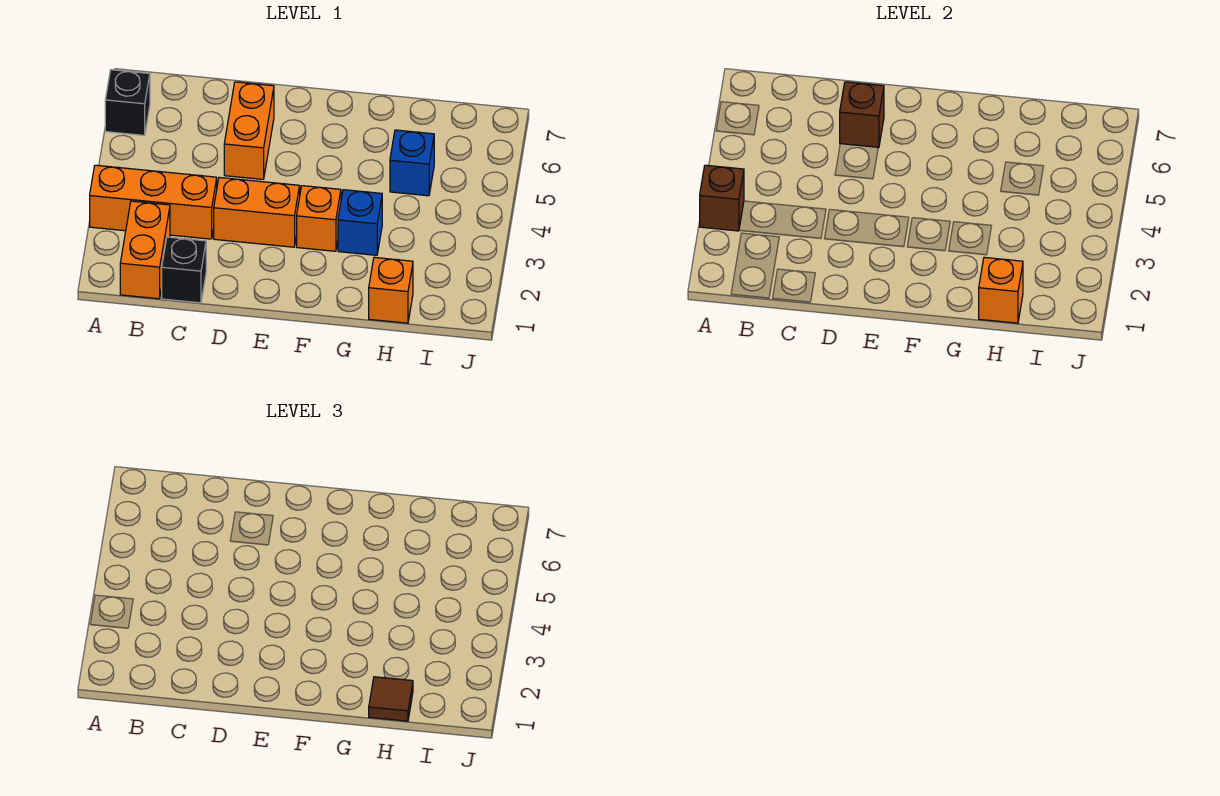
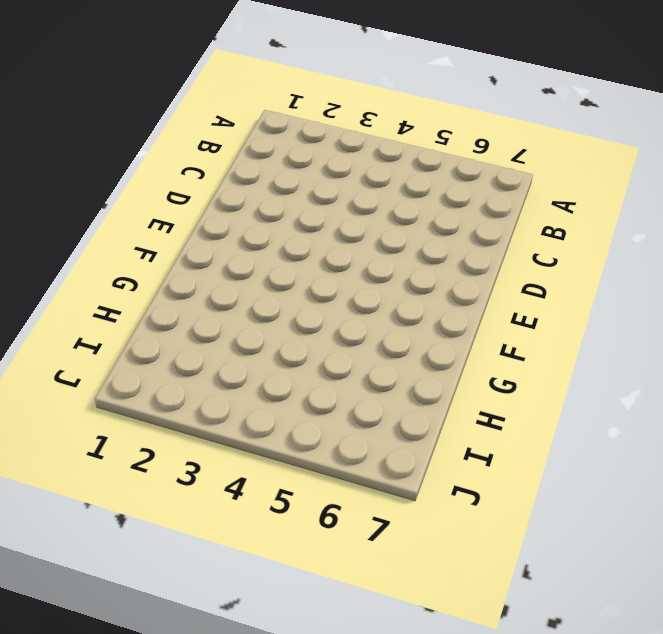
none -> orange brick A3:C3 level 1
none -> black brick A6 level 1
none -> orange brick B1:B2 level 1

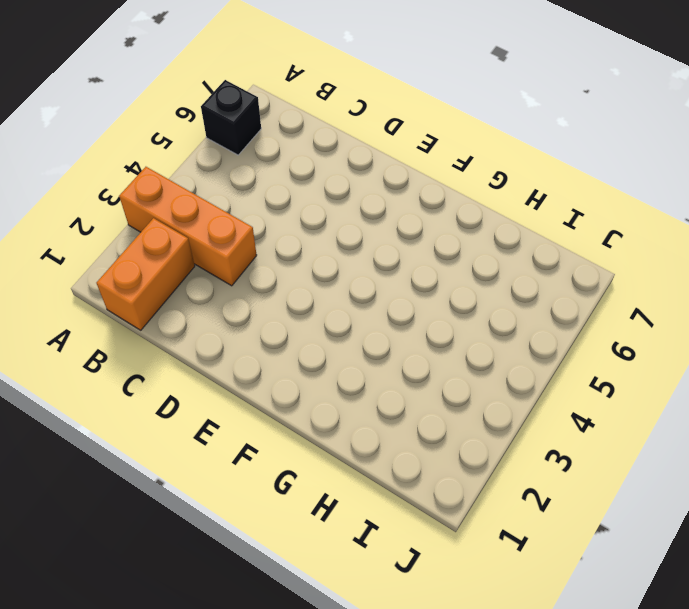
none -> black brick C1 level 1
none -> orange brick D3:E3 level 1
none -> orange brick D5:D6 level 1

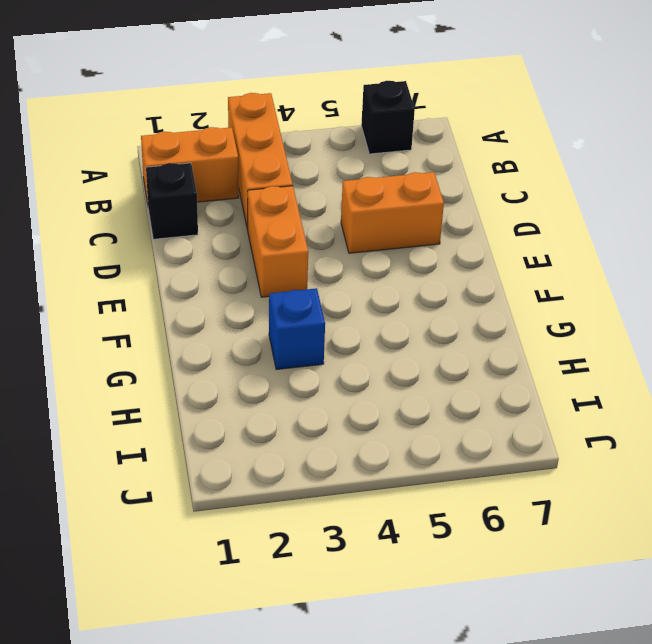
none -> orange brick F3 level 1
none -> orange brick H1 level 1
none -> blue brick H5 level 1

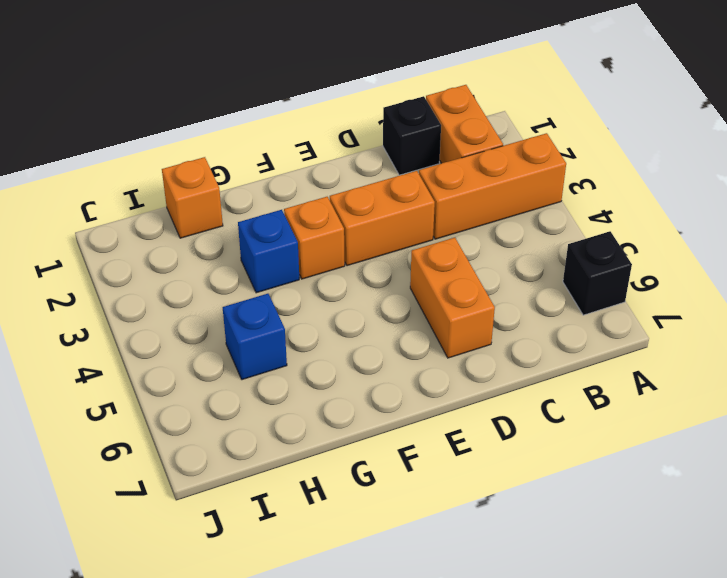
none -> brown brick A3 level 2
none -> brown brick D6 level 2
none -> orange brick H1 level 2

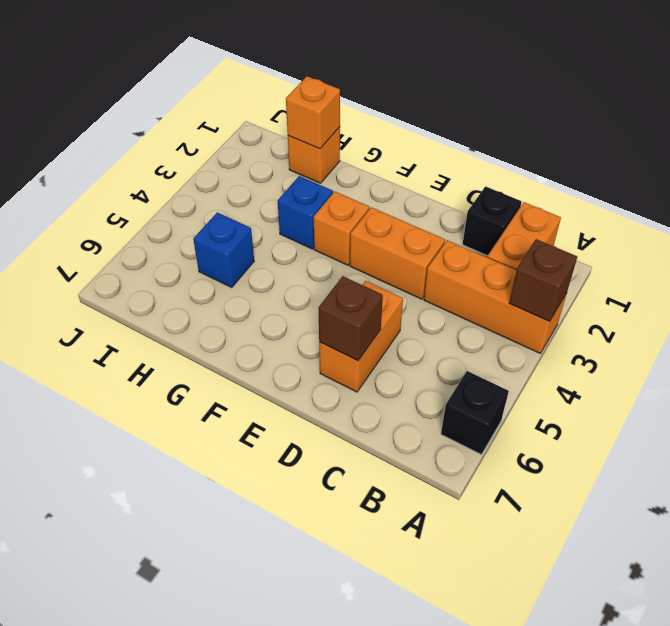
none -> brown tile H1 level 3

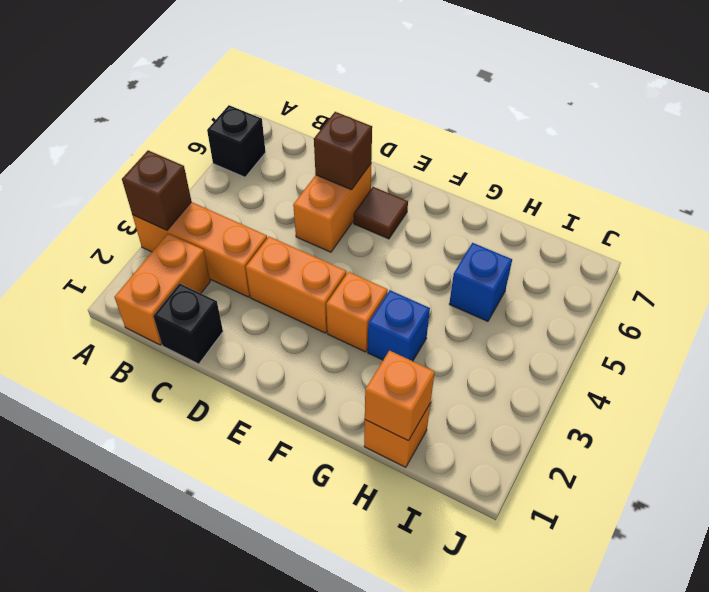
brown tile E6 level 1 -> brown tile H1 level 3

